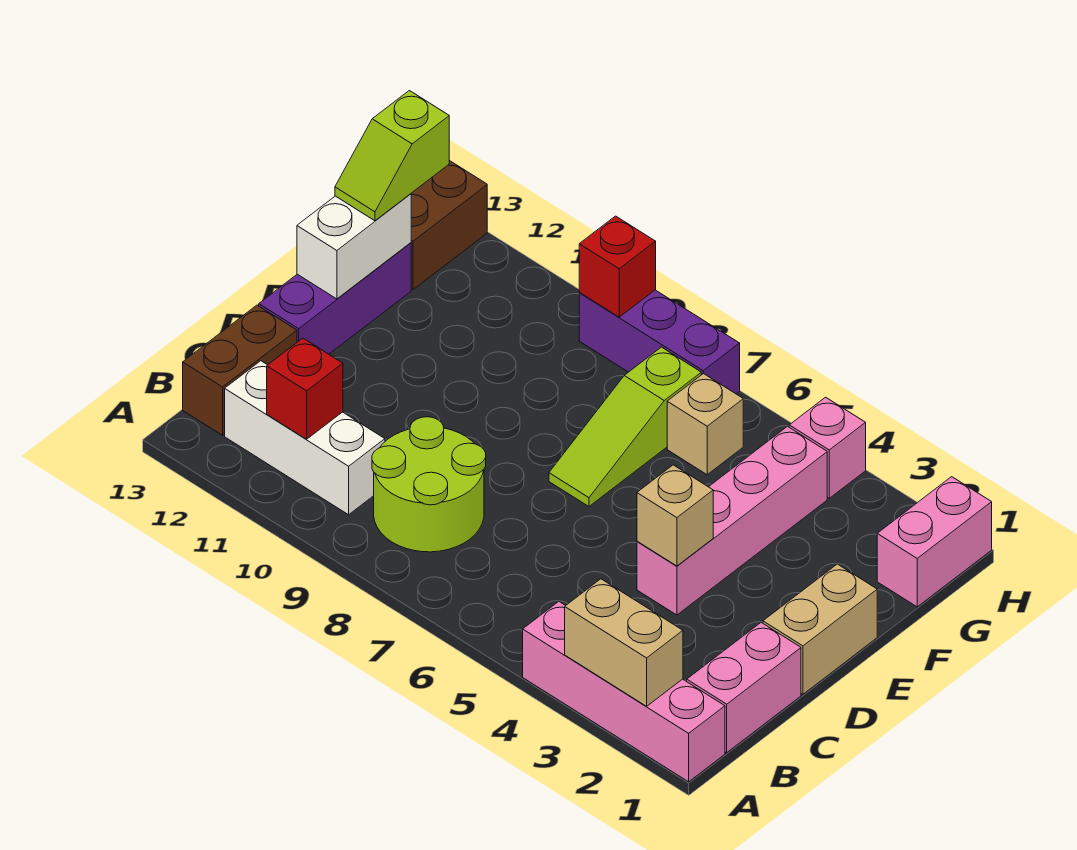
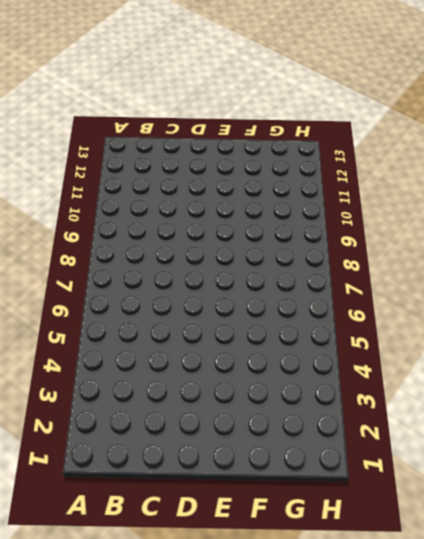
none -> pink brick A1:A4 level 1
none -> pink brick B1:C1 level 1
none -> lime round brick B8:C9 level 1

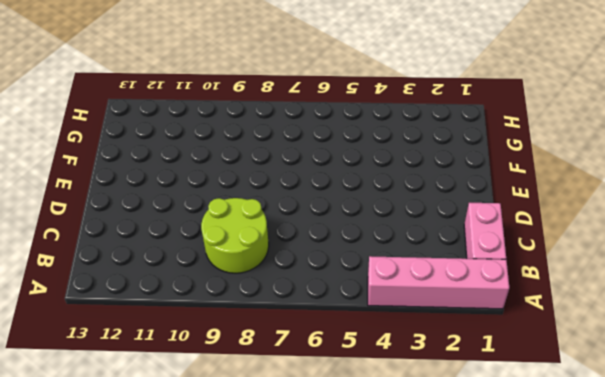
none -> white brick B10:B12 level 1
none -> brown brick B13:C13 level 1
none -> tan brick D1:E1 level 1

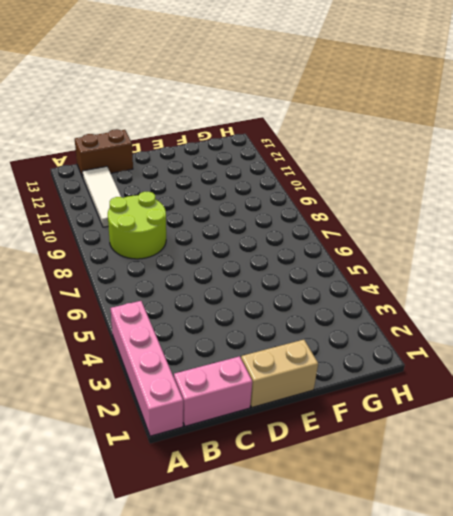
white tile B10:B12 level 1 -> white brick B10:B12 level 1
none -> pink brick D4:G4 level 1
none -> purple brick D13:F13 level 1
none -> lime slope E7:G7 level 1 top G

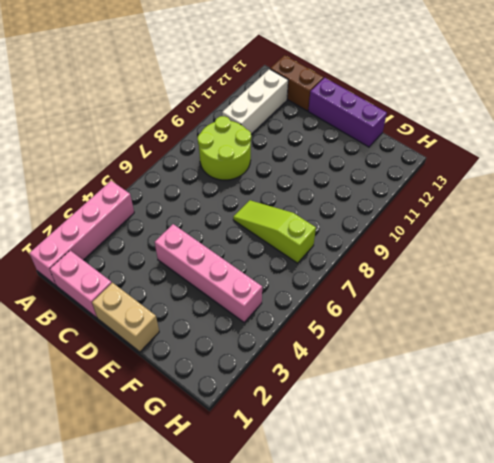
none -> pink brick G1:H1 level 1
none -> tan brick G6 level 1
none -> brown brick G13:H13 level 1

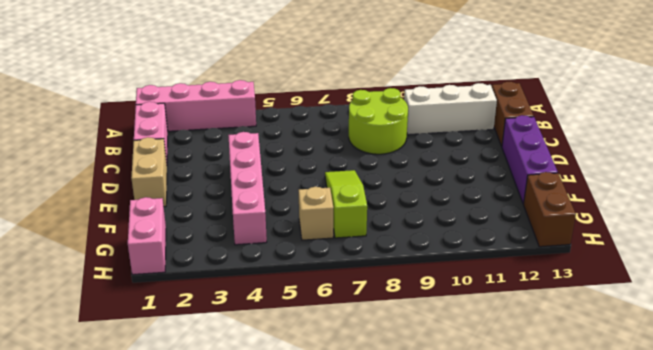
none -> pink brick H4 level 1
none -> purple brick H7:H9 level 1
none -> tan brick A2:A3 level 2

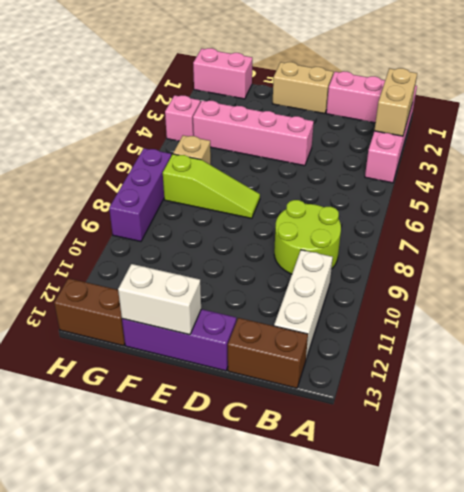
none -> red brick B11 level 2
none -> tan brick D4 level 2
none -> red brick H9 level 2

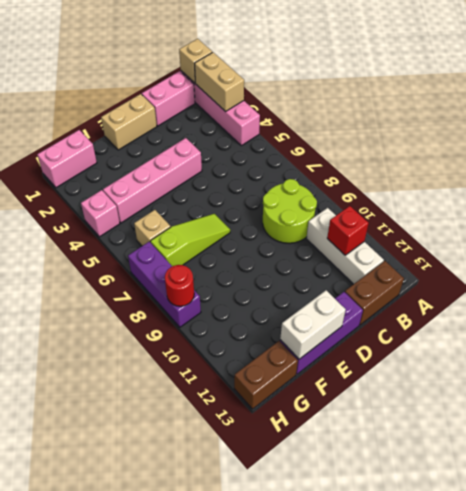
tan brick A1 level 2 -> tan brick D4 level 2
red round brick H9 level 2 -> red brick H9 level 2
none -> lime slope F13:G13 level 3 top G

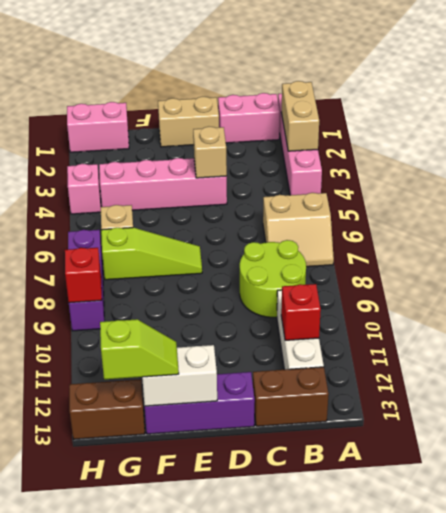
tan slope A6:B7 level 1 top 6 -> none

